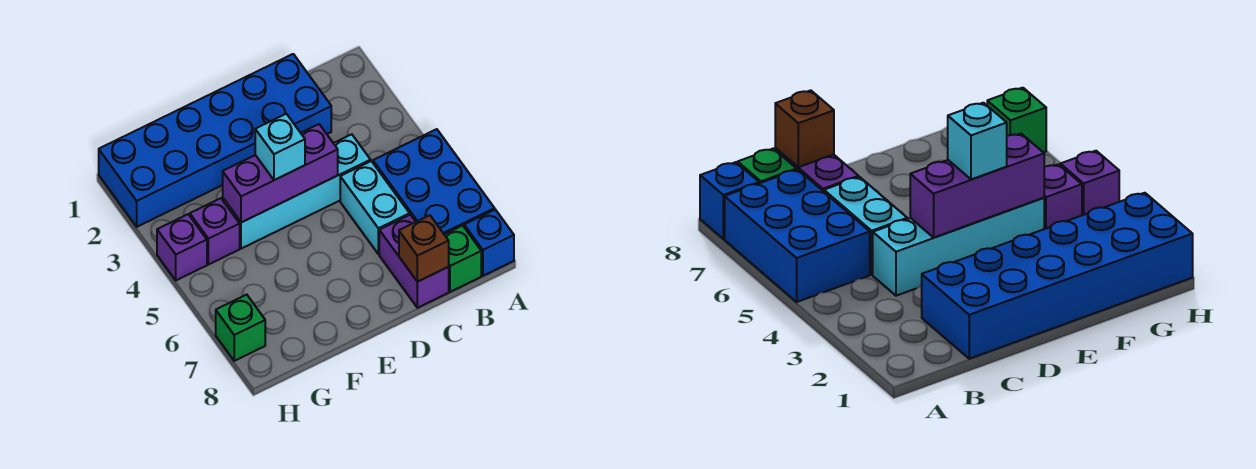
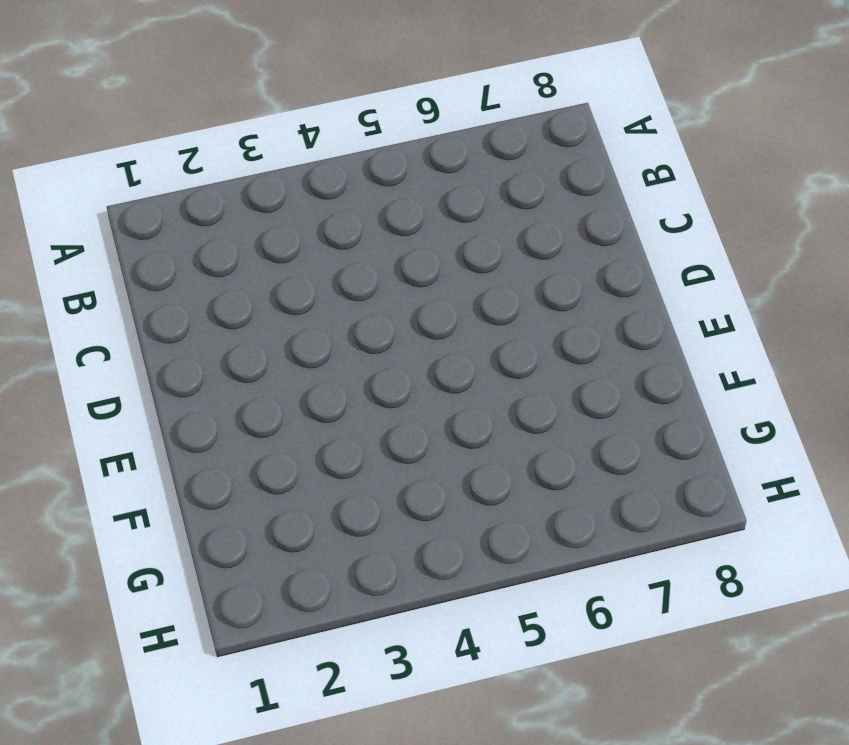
none -> blue brick A5:B7 level 1
none -> blue brick A8 level 1
none -> green brick B8 level 1

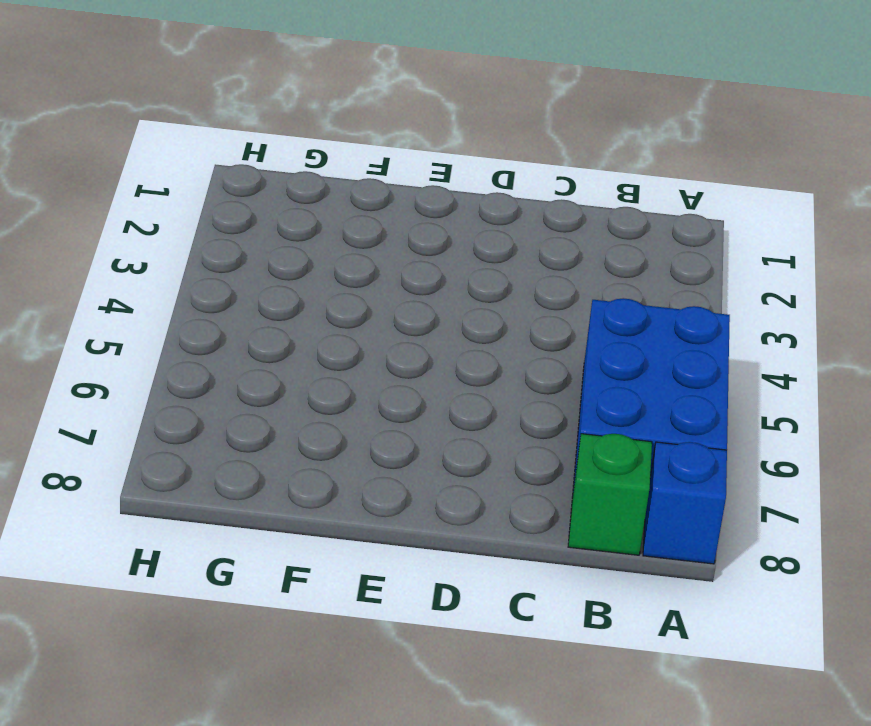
none -> blue brick C1:H2 level 1
none -> cyan brick C4:F4 level 1
none -> cyan brick C5:C6 level 1

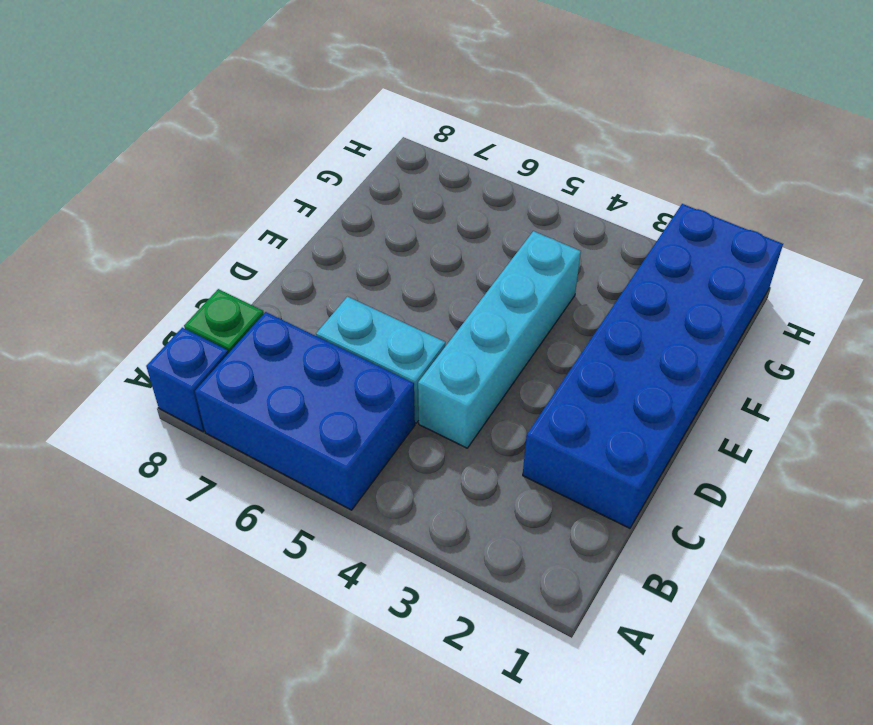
none -> purple brick C7:C8 level 1
none -> purple brick G4 level 1
none -> purple brick H4 level 1

